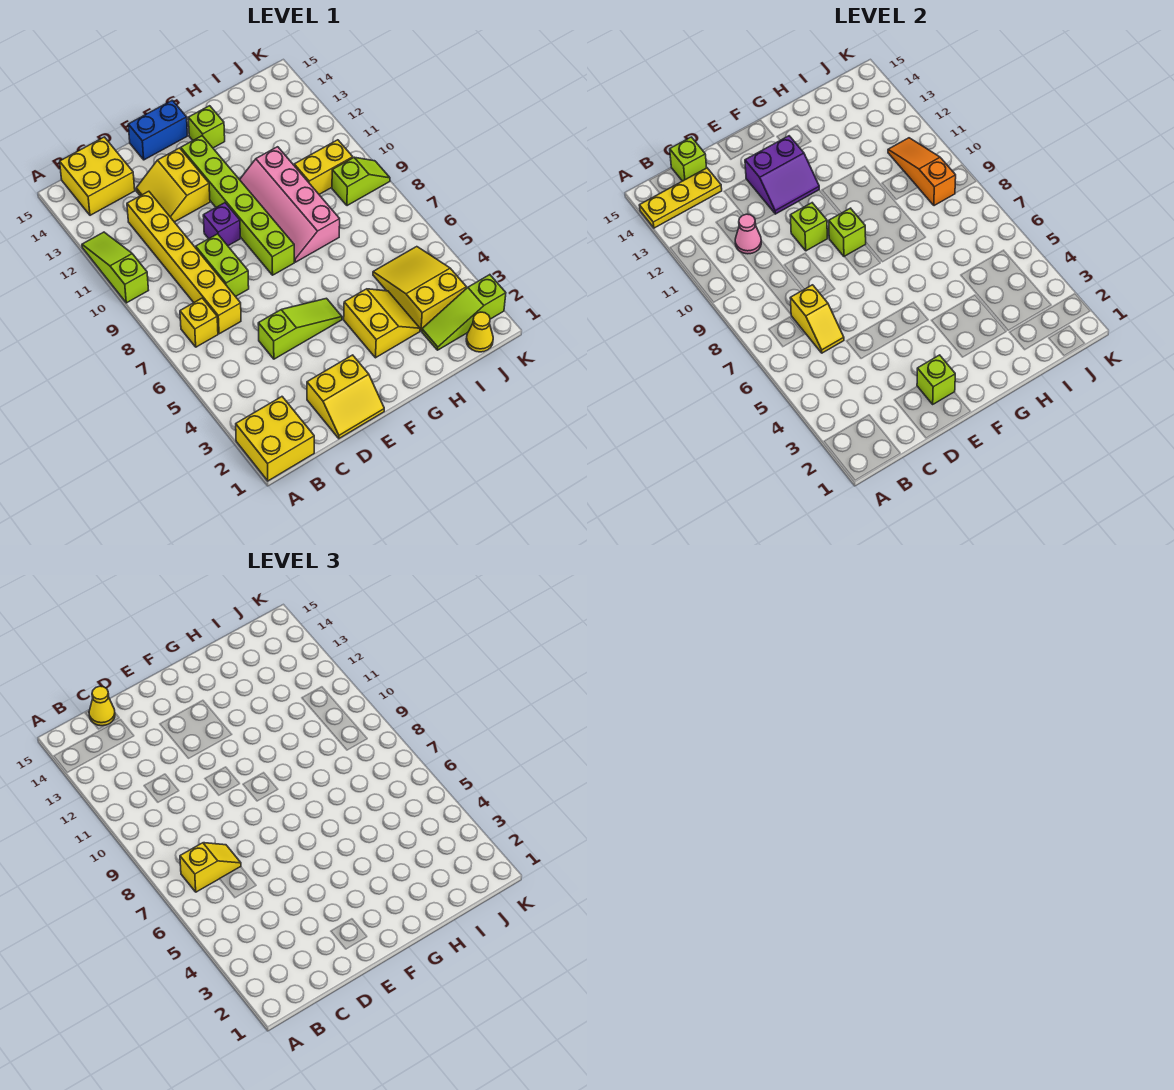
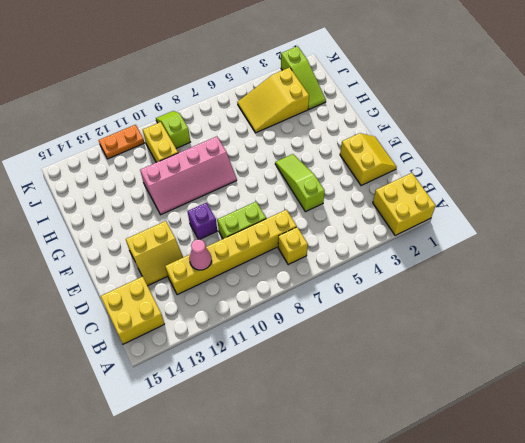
orange plate K11:K12 level 1 -> none
none -> lime slope A10:A12 level 1 top 10
none -> blue brick E15:F15 level 1
none -> lime brick F8:F13 level 1
none -> yellow slope G3:H4 level 1 top G

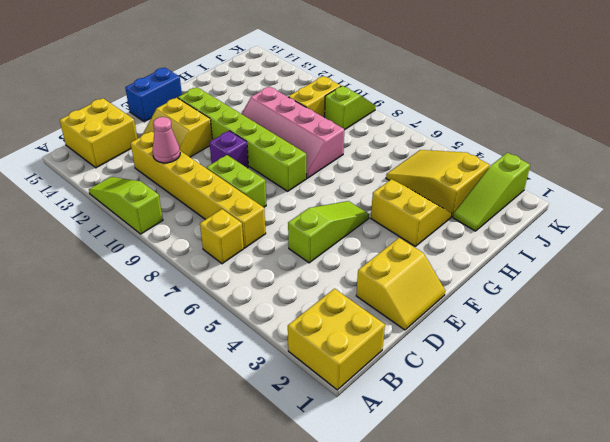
none -> lime brick G14 level 1
none -> yellow cone J1 level 1
none -> yellow plate A14:C14 level 2
none -> yellow slope C6:C7 level 2 top 7

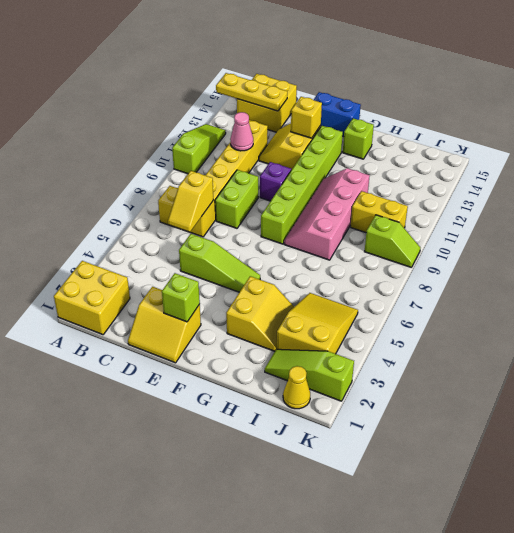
yellow brick E13 level 2 -> purple slope E12:F13 level 2 top 13
none -> lime brick C15 level 2
none -> lime brick E10 level 2
none -> lime brick F9 level 2
none -> orange slope J9:J11 level 2 top 9

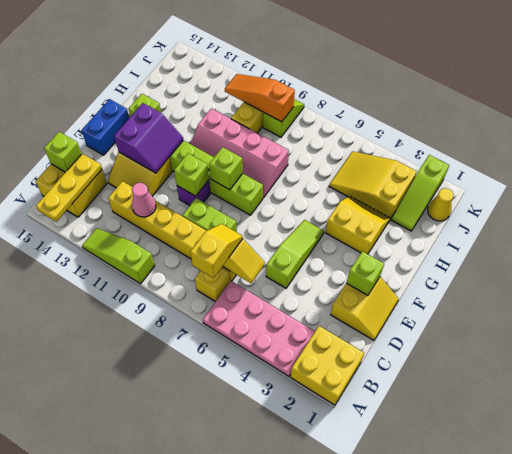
pink plate A3:B6 level 1 -> none
none -> yellow cone C15 level 3

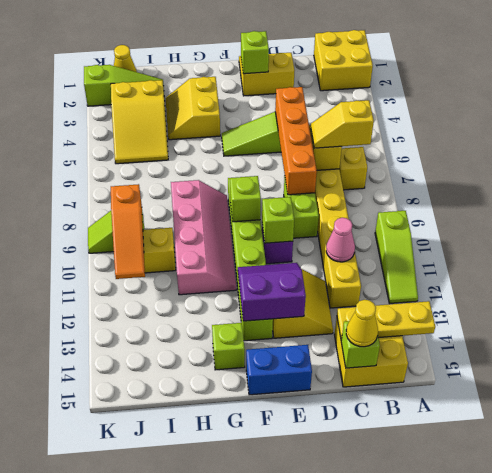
orange brick D5:D8 level 2 -> none

